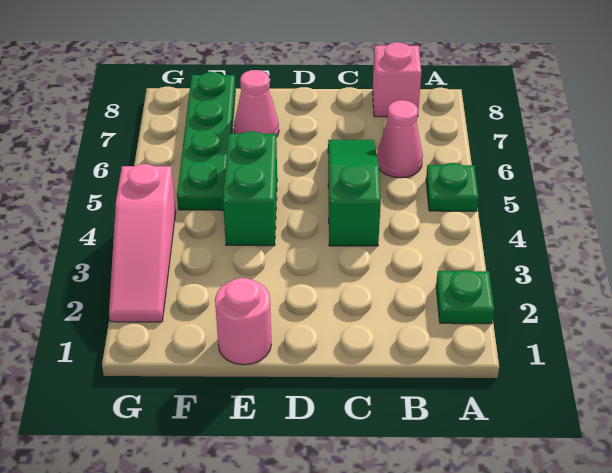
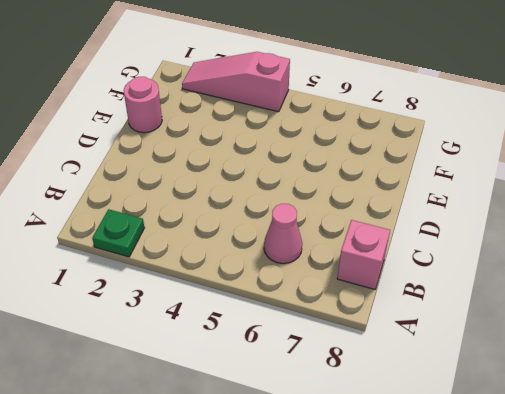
none -> green plate A5 level 1
none -> green slope C4:C6 level 1 top 4

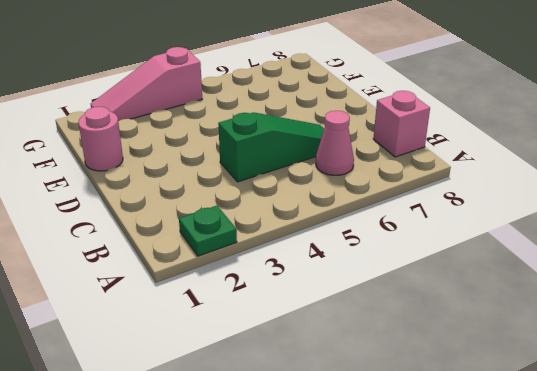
none -> green plate A5 level 1
none -> green brick E4:E5 level 1

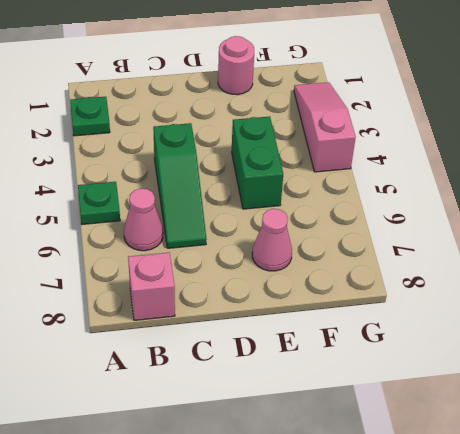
none -> green plate F5:F8 level 1

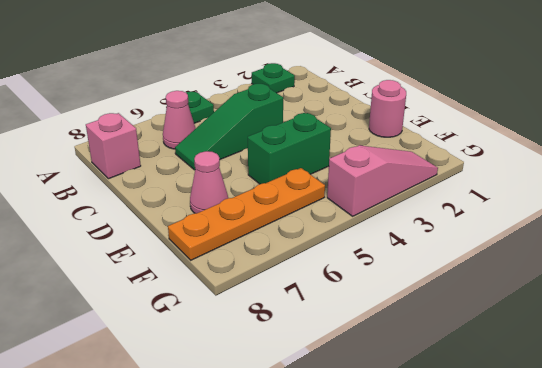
orange plate F5:F8 level 1 -> green plate F5:F8 level 1

